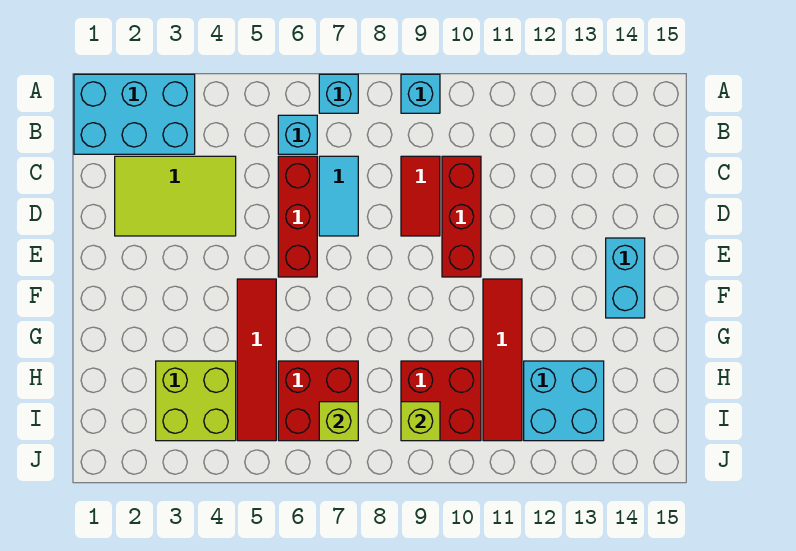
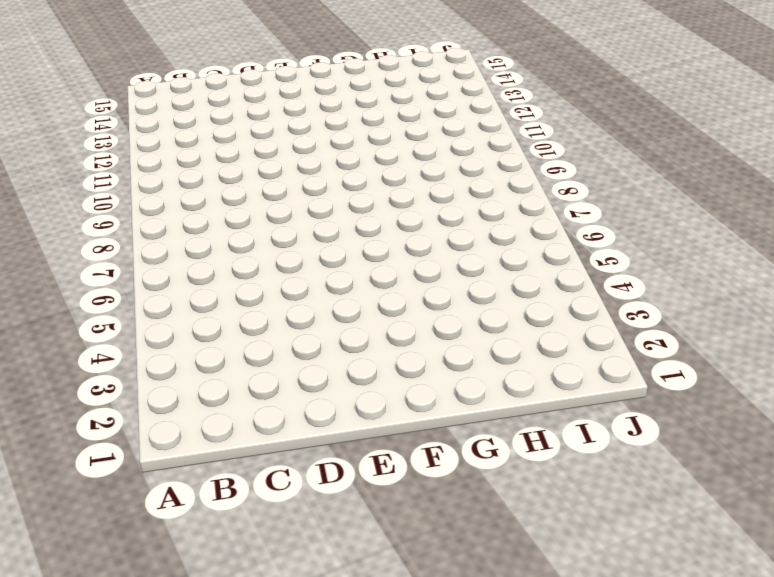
none -> cyan brick A1:B3 level 1
none -> cyan brick A7 level 1
none -> cyan brick A9 level 1

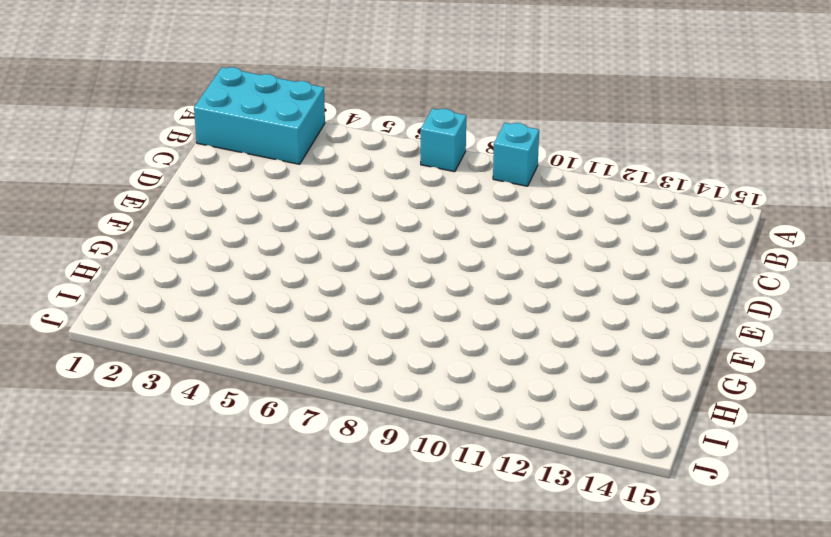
none -> cyan brick B6 level 1
none -> lime tile C2:D4 level 1
none -> red brick C6:E6 level 1

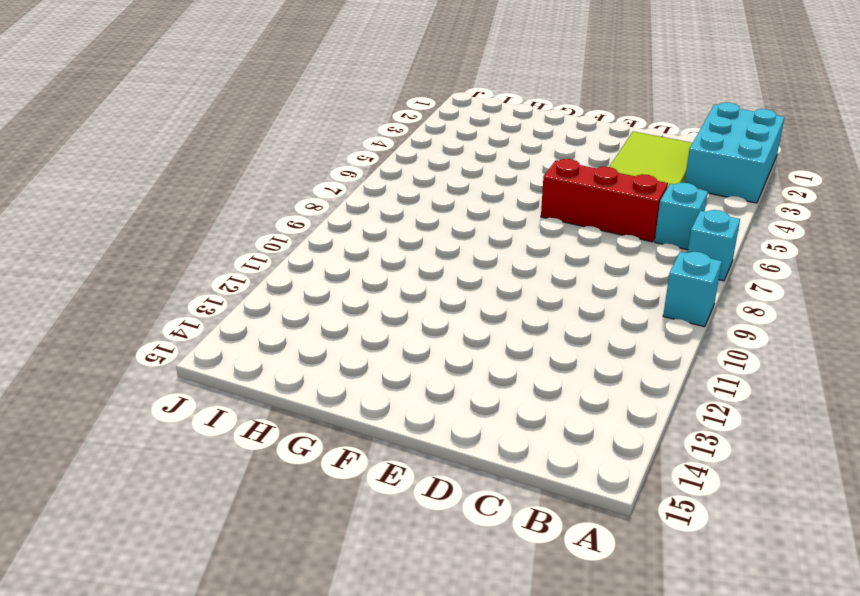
none -> cyan tile C7:D7 level 1
none -> red tile C9:D9 level 1
none -> red brick C10:E10 level 1

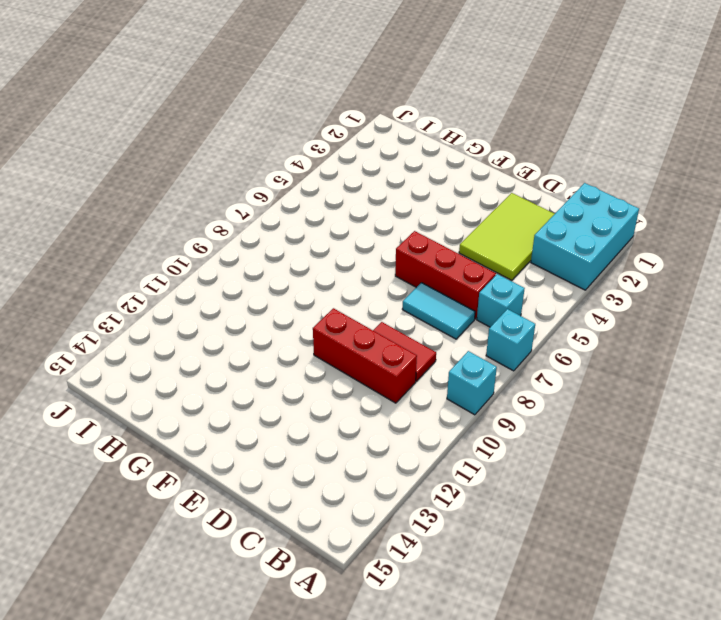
none -> cyan brick E14:F14 level 1
none -> red tile F5:I5 level 1
none -> red tile F11:I11 level 1

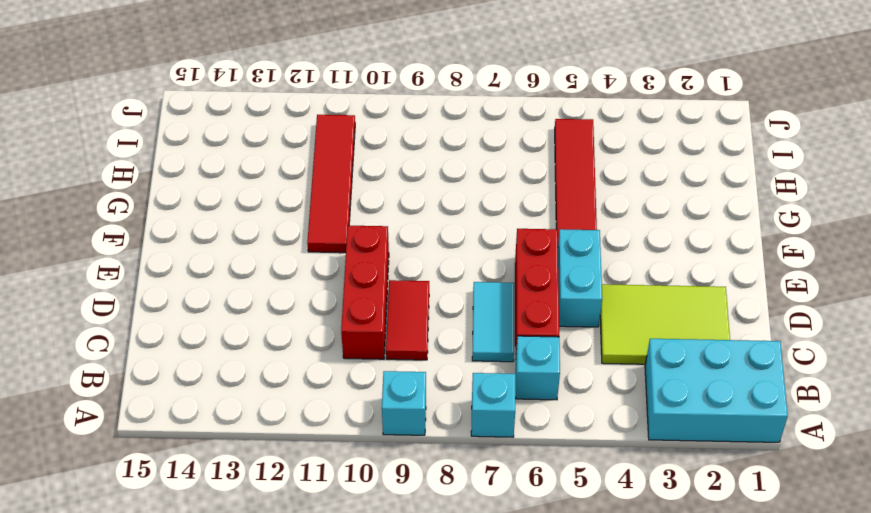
cyan brick D5:E5 level 1 -> cyan brick E14:F14 level 1
none -> lime brick H3:I4 level 1
none -> red brick H6:I7 level 1
none -> red brick H9:I10 level 1

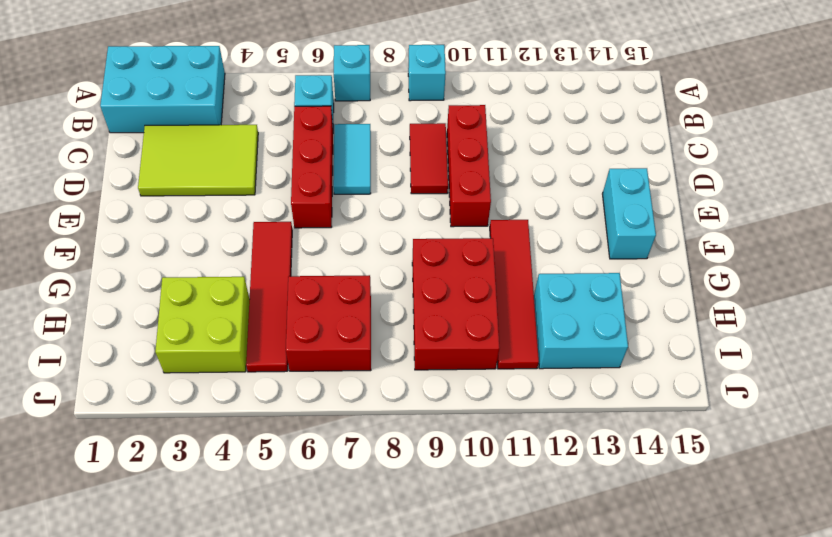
red brick G9:I10 level 1 -> red brick H9:I10 level 1
none -> lime brick I7 level 2
none -> lime brick I9 level 2

